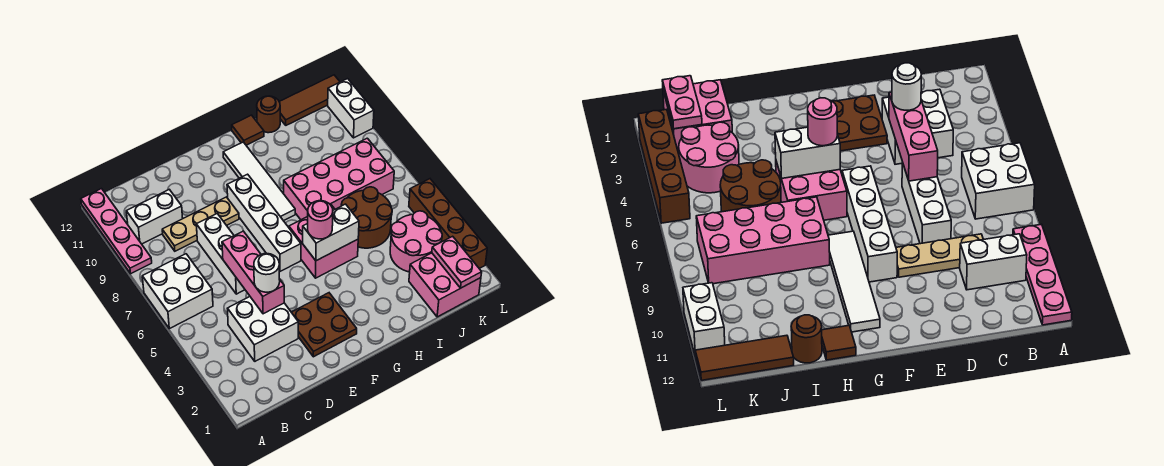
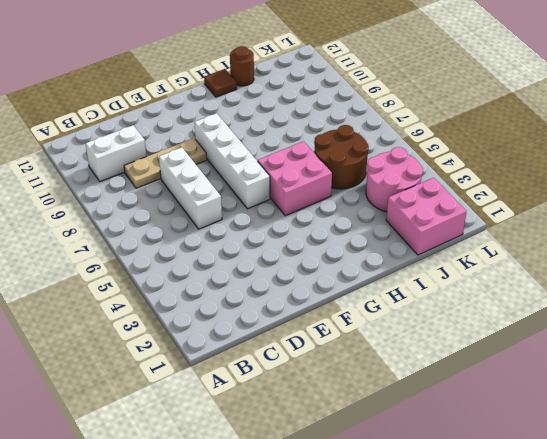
none -> white brick A6:B7 level 1
none -> pink plate A9:A12 level 1
none -> white brick C3:D4 level 1

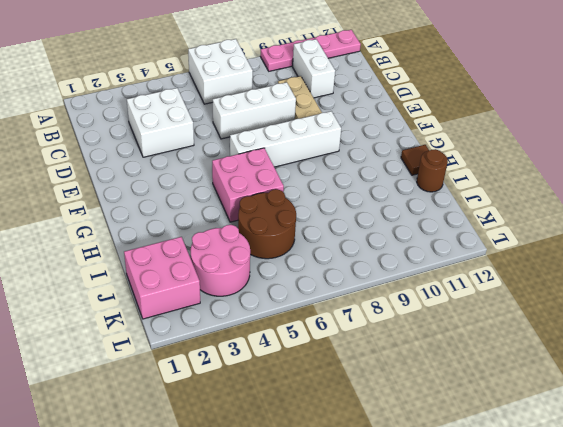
none -> brown plate E2:F3 level 1
none -> white tile G8:G11 level 1
none -> pink brick H7:K8 level 1

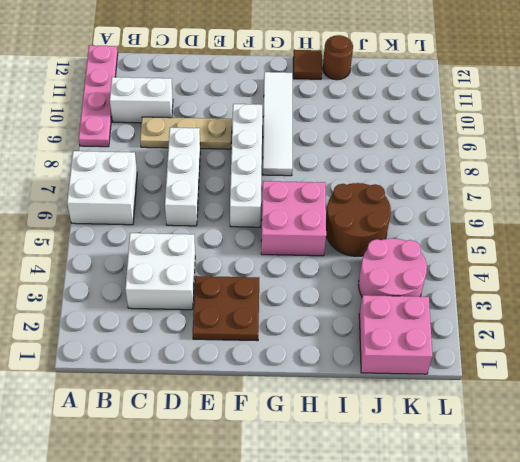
none -> pink brick H7:K8 level 1
none -> brown tile J12:L12 level 1
none -> brown brick L2:L5 level 1

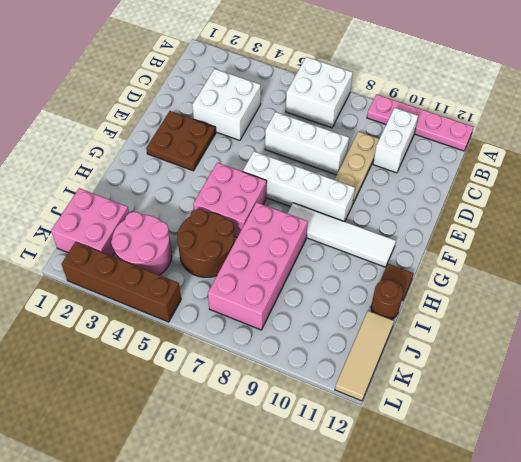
tan tile J12:L12 level 1 -> brown tile J12:L12 level 1
none -> white brick L10:L11 level 1
none -> pink brick D4:D6 level 2
none -> white brick G5:H5 level 2

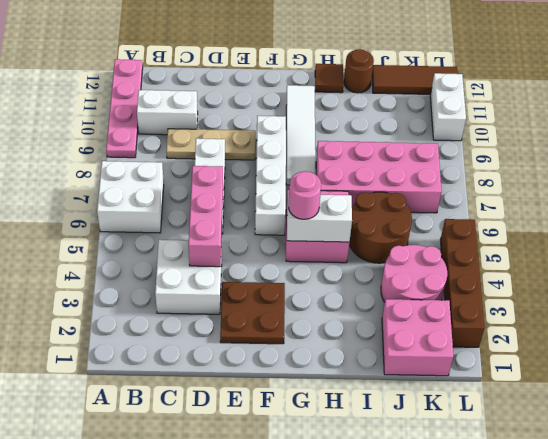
none -> pink plate K1:K2 level 2
none -> white round brick D4 level 3

